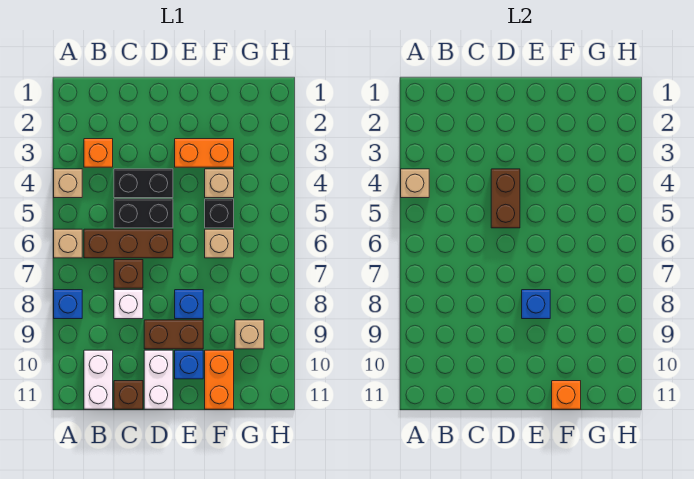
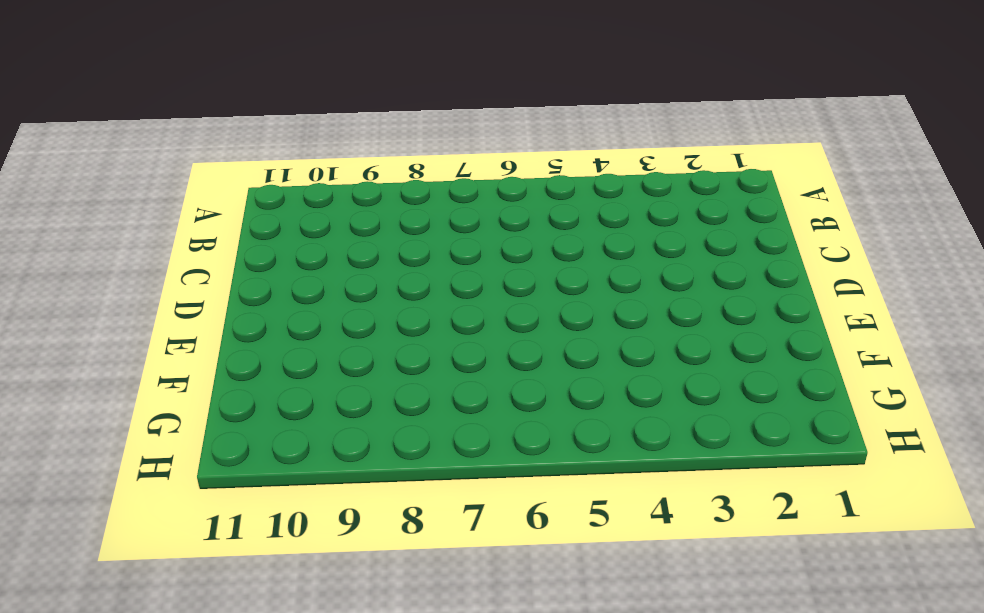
none -> tan brick A4 level 1
none -> tan brick A6 level 1
none -> blue brick A8 level 1

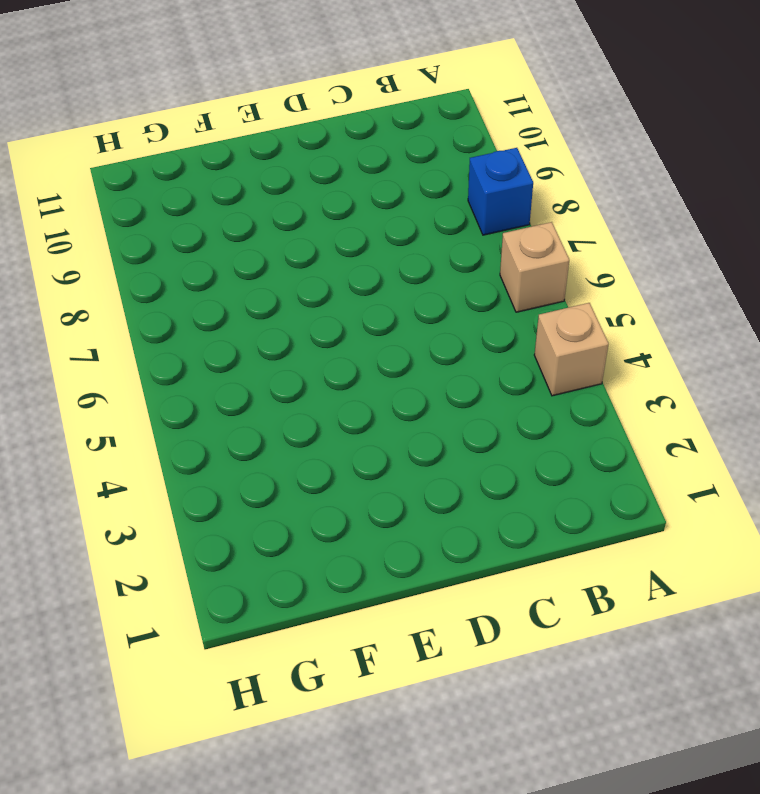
none -> orange brick B3 level 1
none -> brown brick B6:D6 level 1
none -> white brick B10:B11 level 1

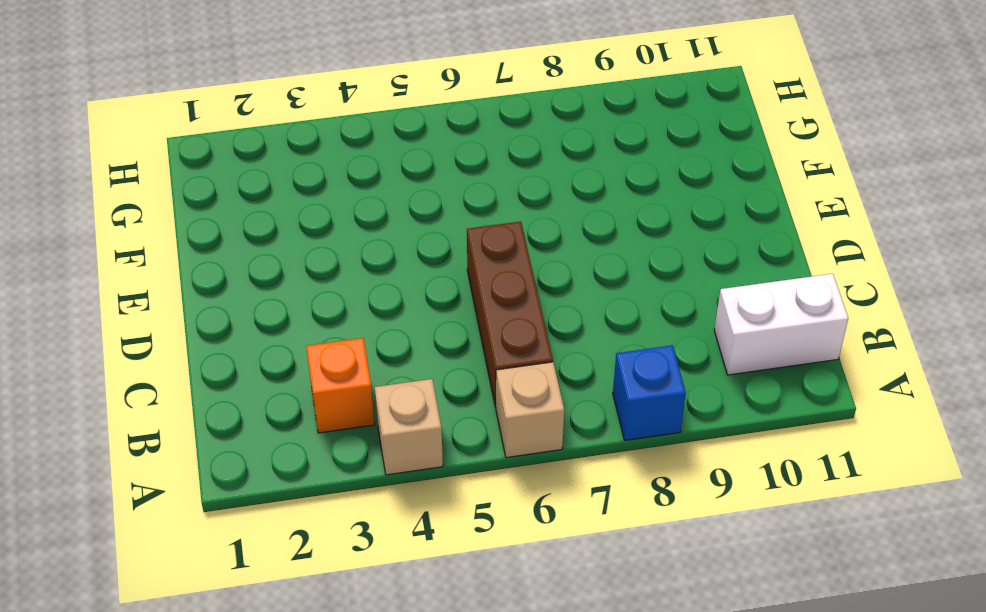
none -> black brick C4:D4 level 1
none -> black brick C5:D5 level 1
none -> brown brick C7 level 1

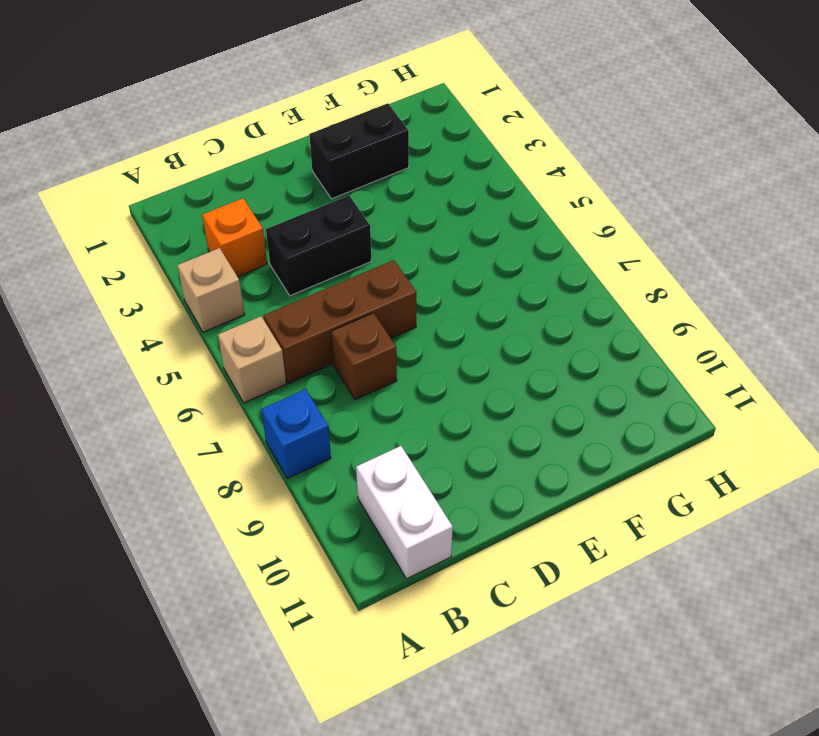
black brick E2:F2 level 1 -> black brick C5:D5 level 1
none -> white brick C8 level 1
none -> brown brick C11 level 1
none -> brown brick D9:E9 level 1

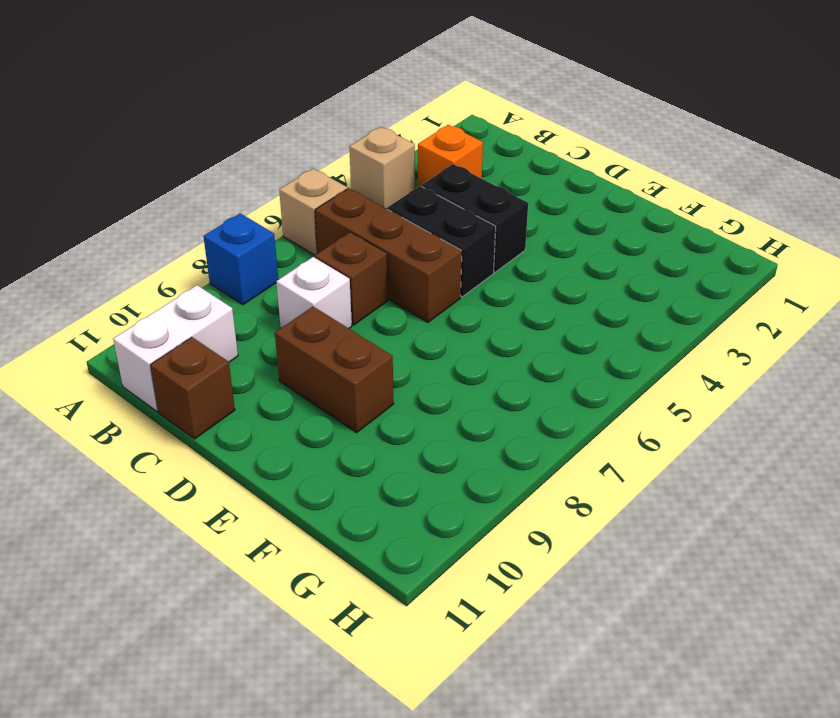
none -> white brick D10:D11 level 1
none -> orange brick E3:F3 level 1
none -> blue brick E8 level 1

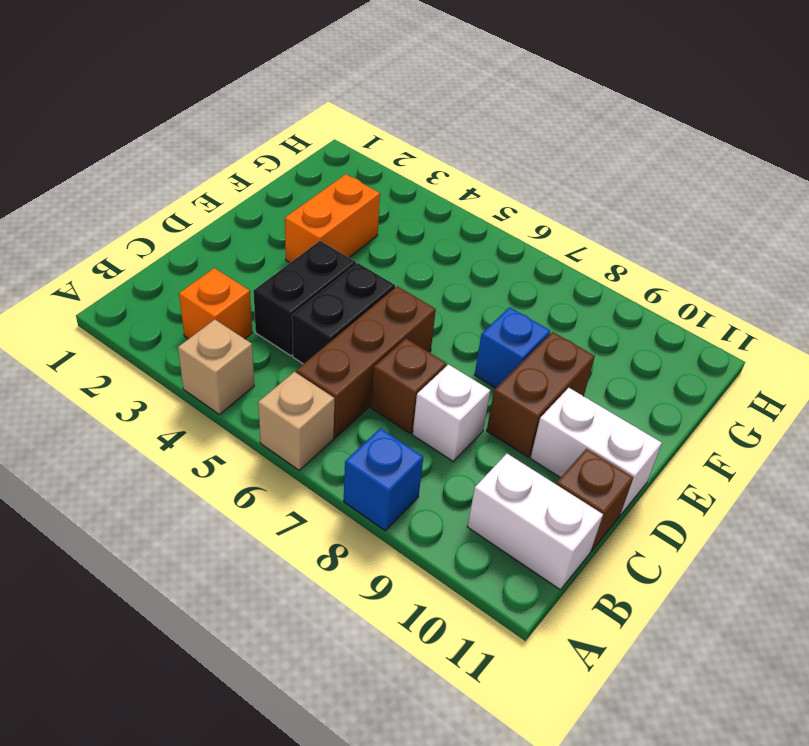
none -> blue brick E10 level 1
none -> tan brick F4 level 1
none -> black brick F5 level 1

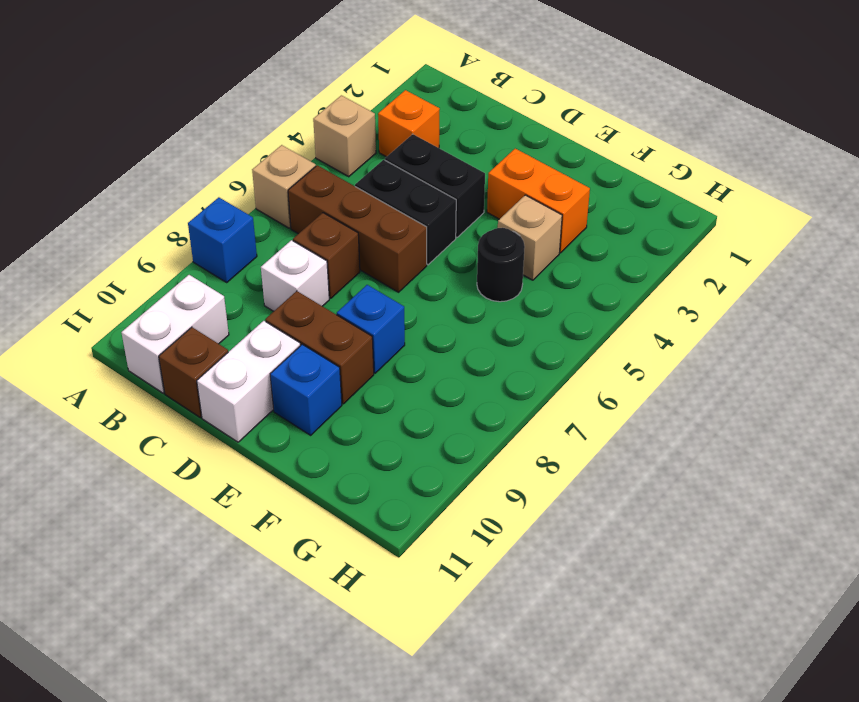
black round brick F5 level 1 -> black brick F5 level 1
none -> tan brick F6 level 1
none -> orange brick F10:F11 level 1
none -> tan brick G9 level 1

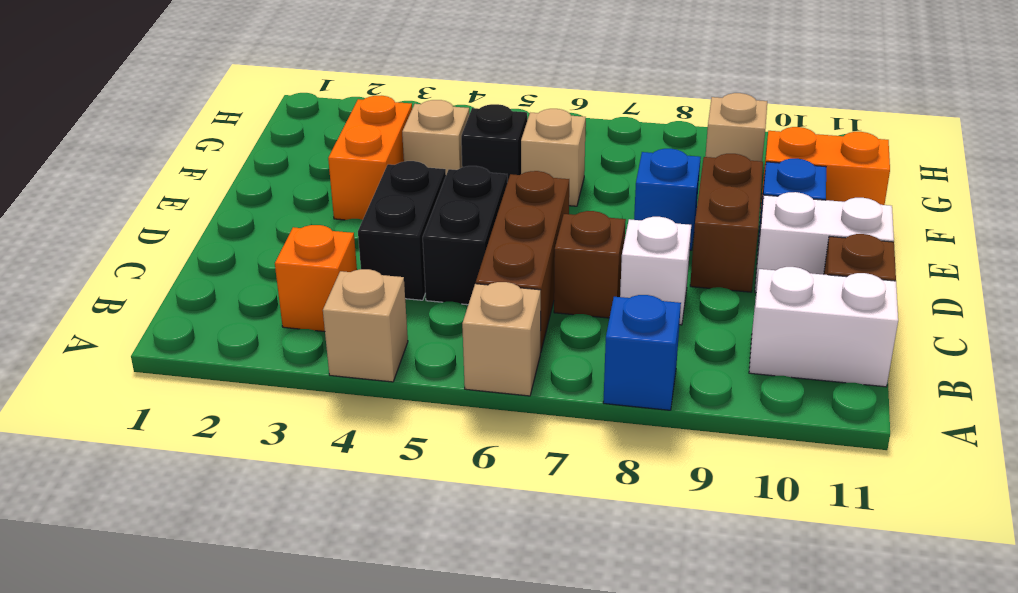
none -> tan brick A4 level 2
none -> brown brick D4:D5 level 2
none -> blue brick E8 level 2

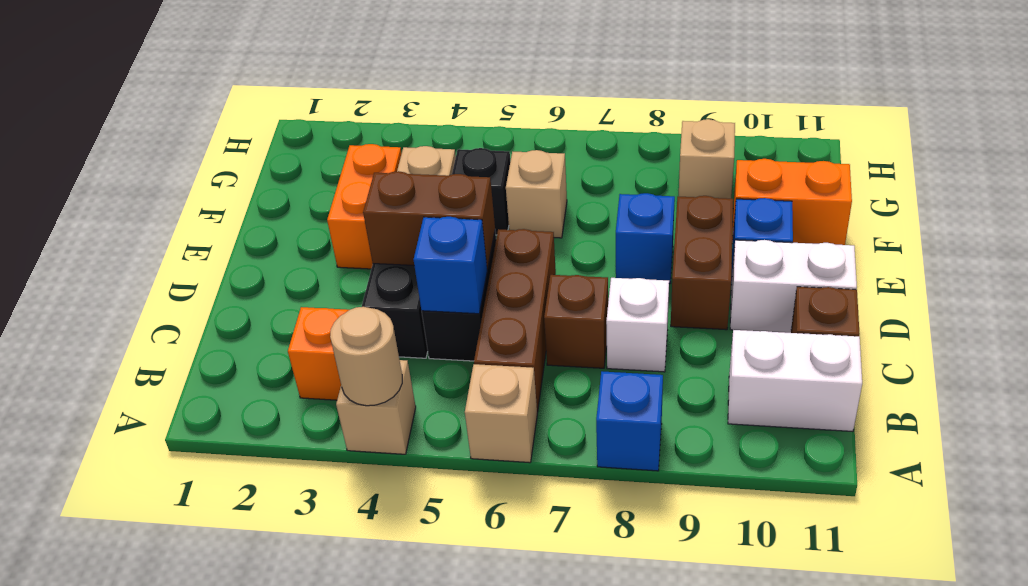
tan round brick A4 level 2 -> tan brick A4 level 2
blue brick C5 level 2 -> blue brick E8 level 2
none -> orange brick F11 level 2

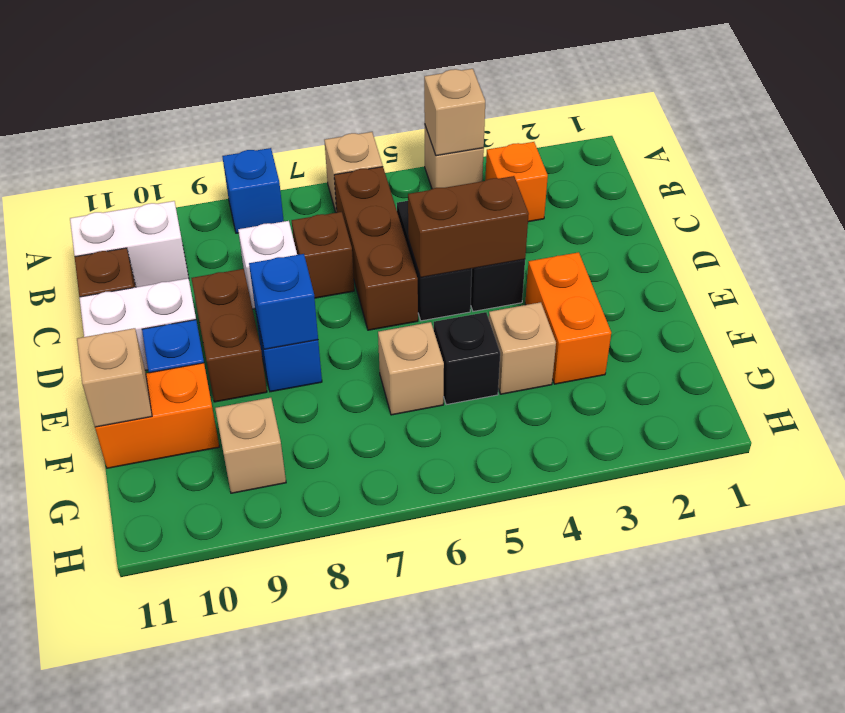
tan brick F11 level 2 -> orange brick F11 level 2

